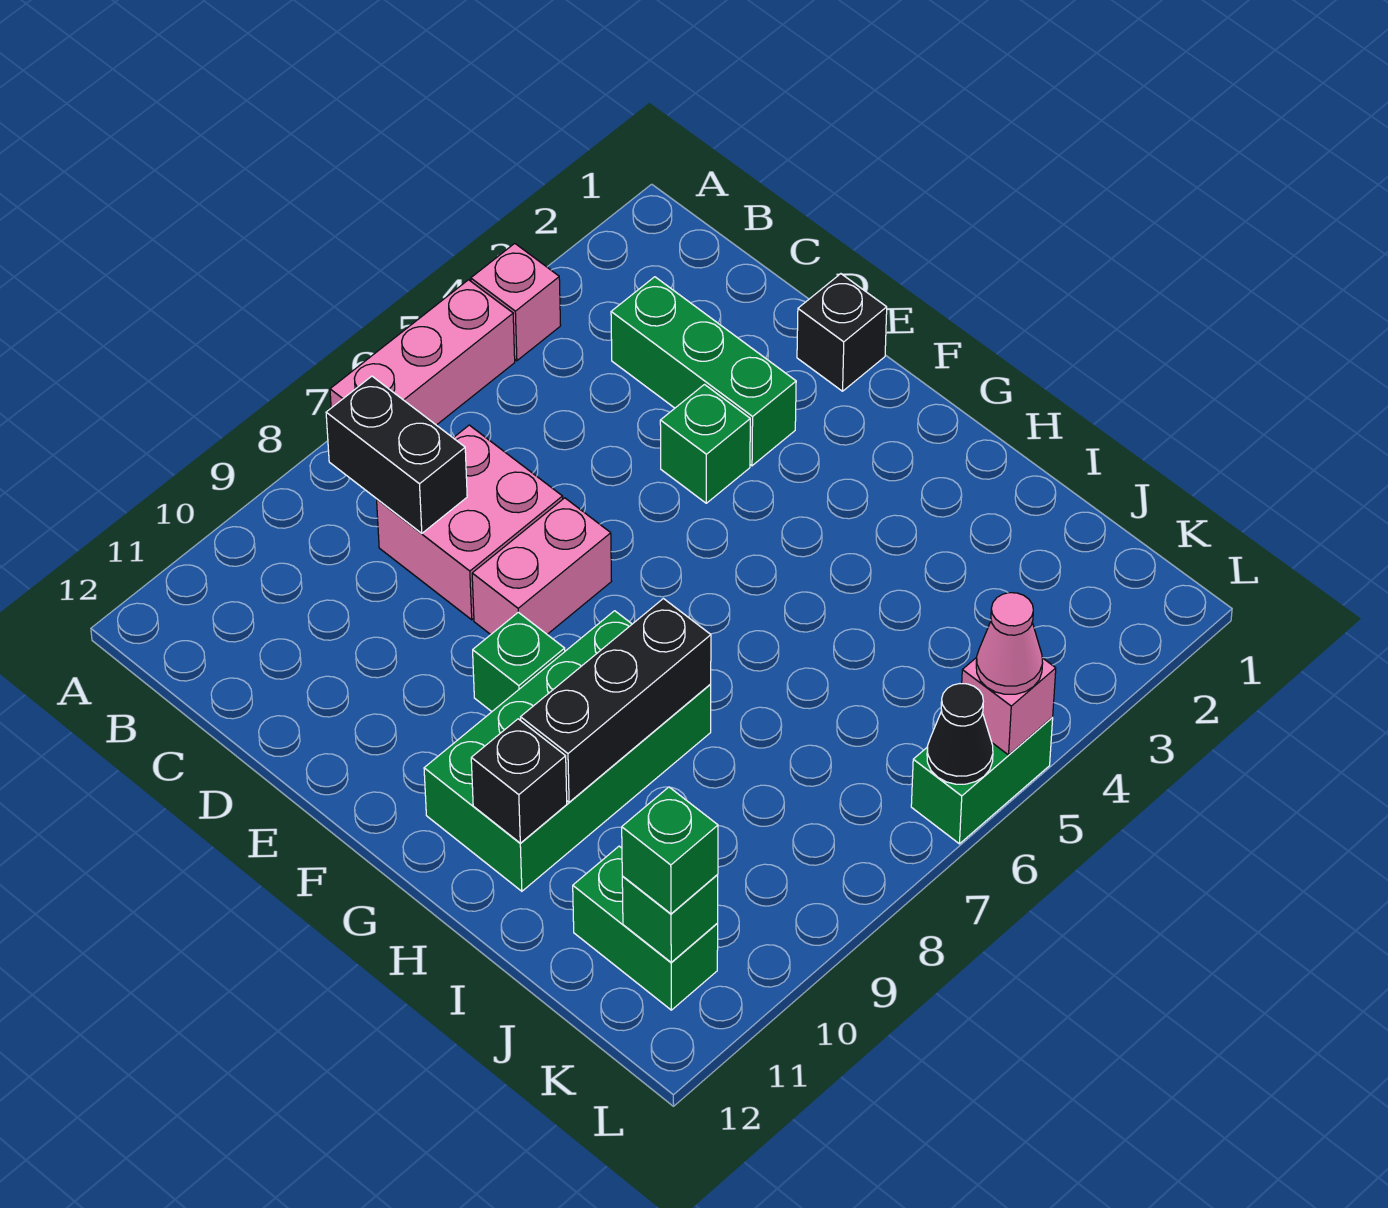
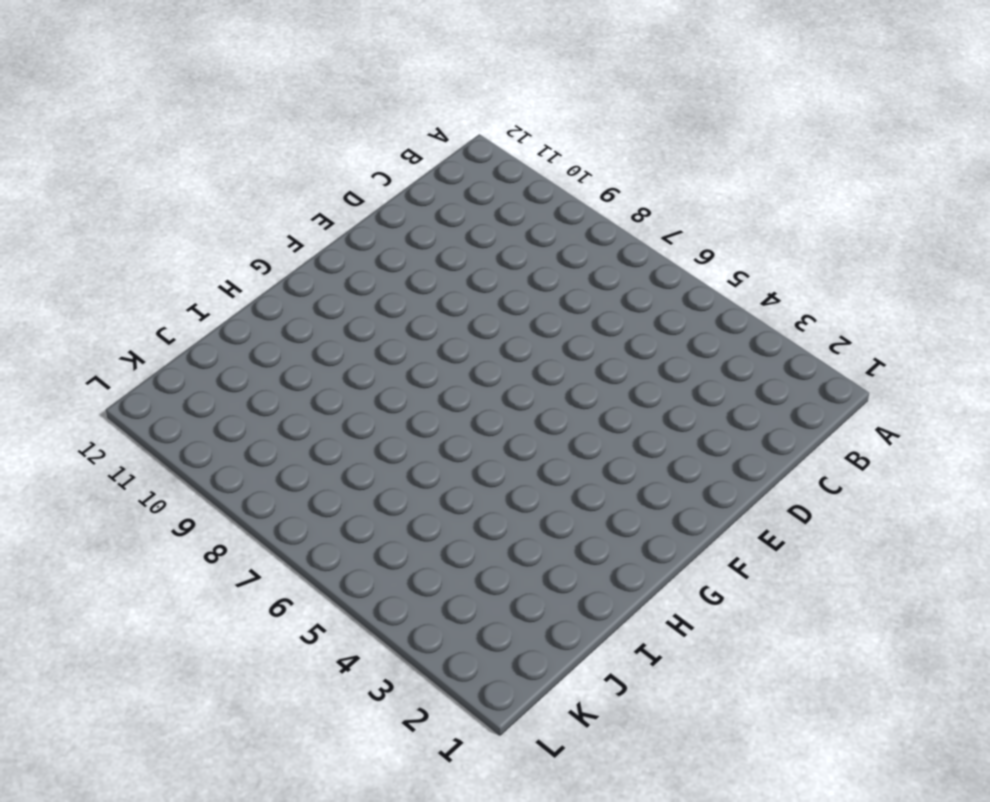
none -> pink brick A4 level 1
none -> pink brick A5:A7 level 1
none -> green brick C3:E3 level 1

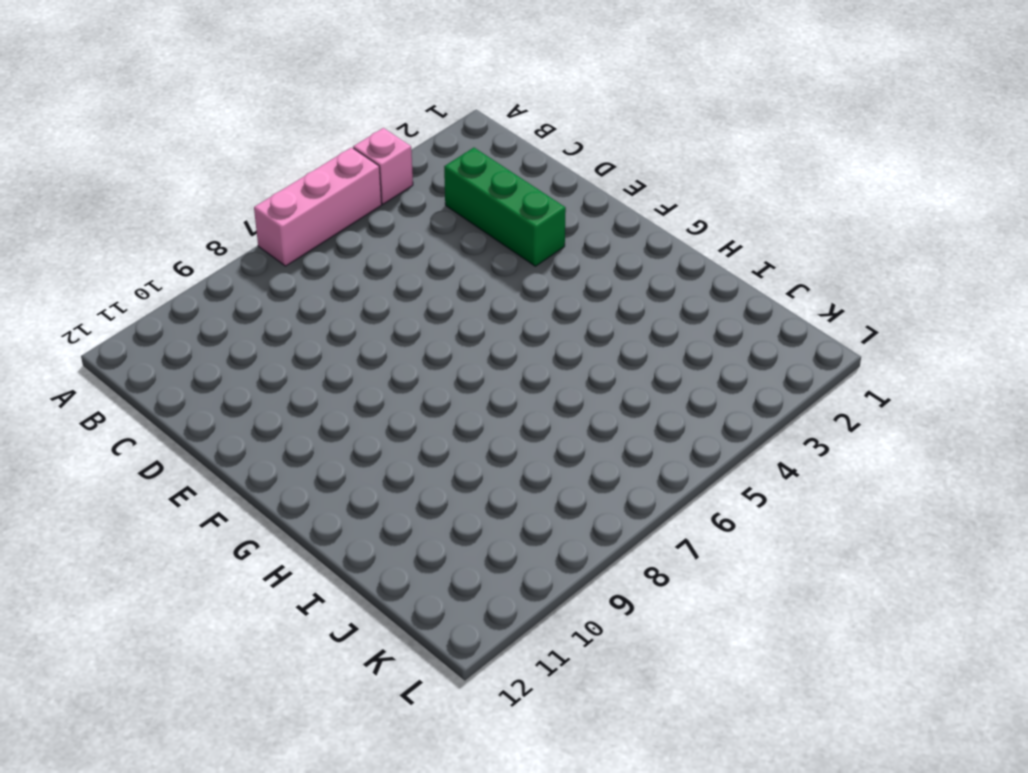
none -> pink brick C7:D8 level 1
none -> black brick E1 level 1
none -> green brick E4 level 1

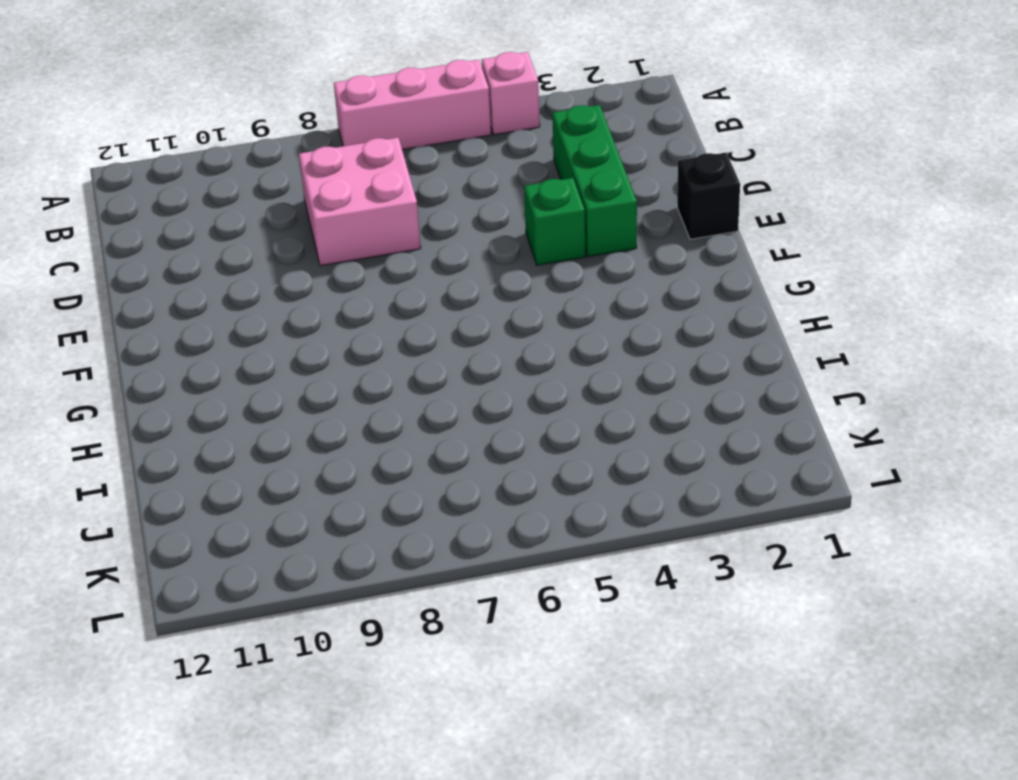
none -> pink brick E7:E8 level 1
none -> green brick F9 level 1
none -> green brick G8:H11 level 1

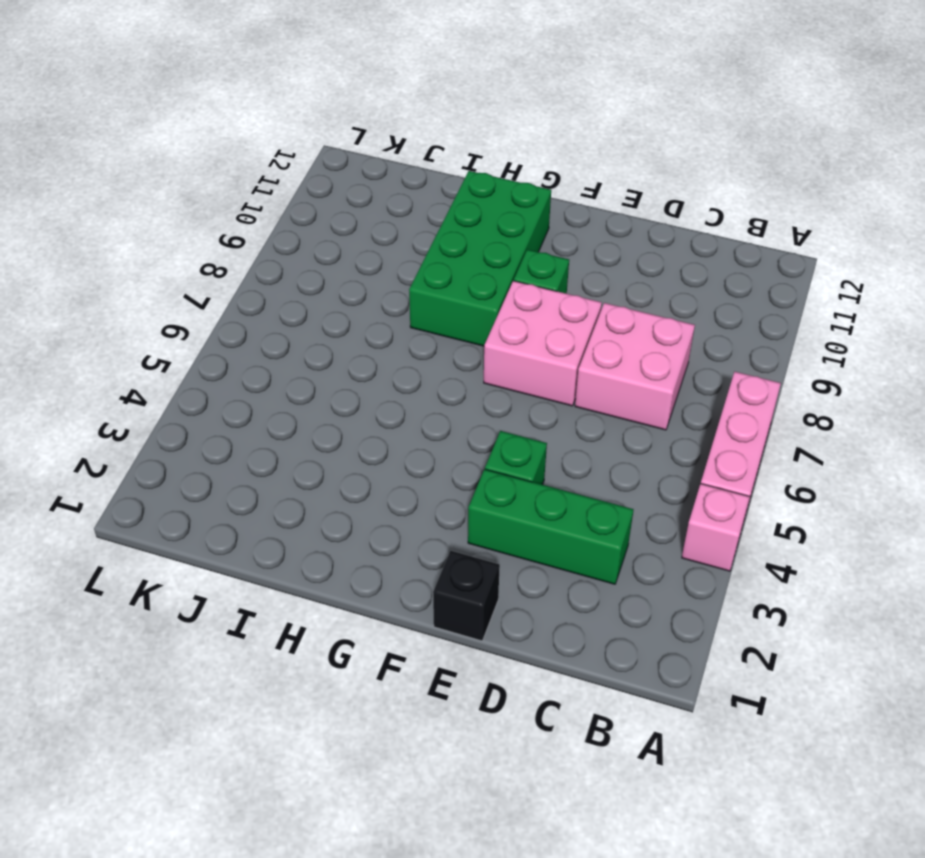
pink brick E7:F8 level 1 -> pink brick E7:E8 level 1
none -> green brick J11:K11 level 1
none -> green brick L5:L6 level 1
none -> black brick B8:C8 level 2

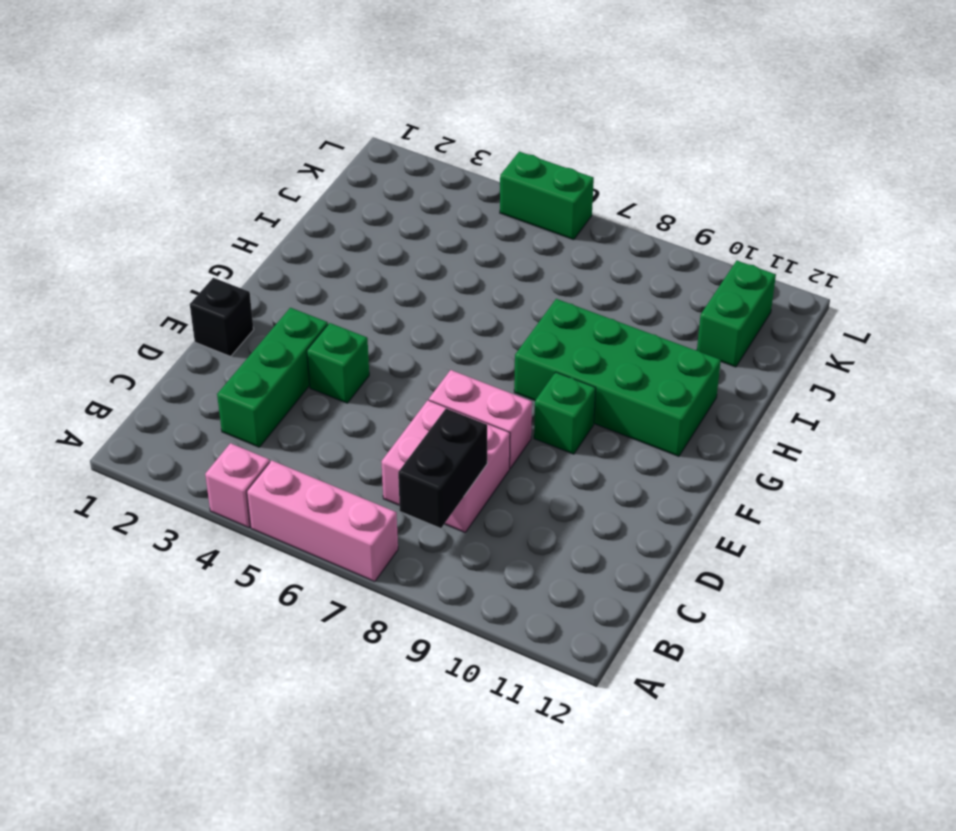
none -> black brick H8:H10 level 2
none -> black brick H11 level 2
none -> green brick K11 level 2

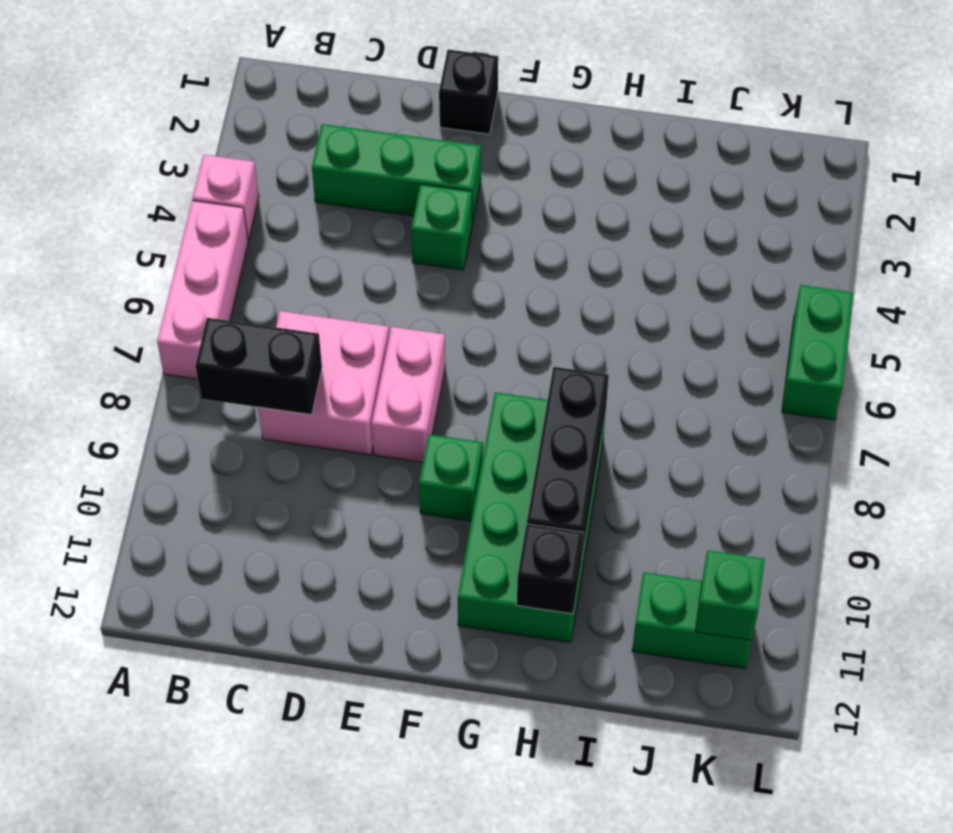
none -> pink brick L5 level 2
none -> black cone L6 level 2
none -> green brick K11 level 3

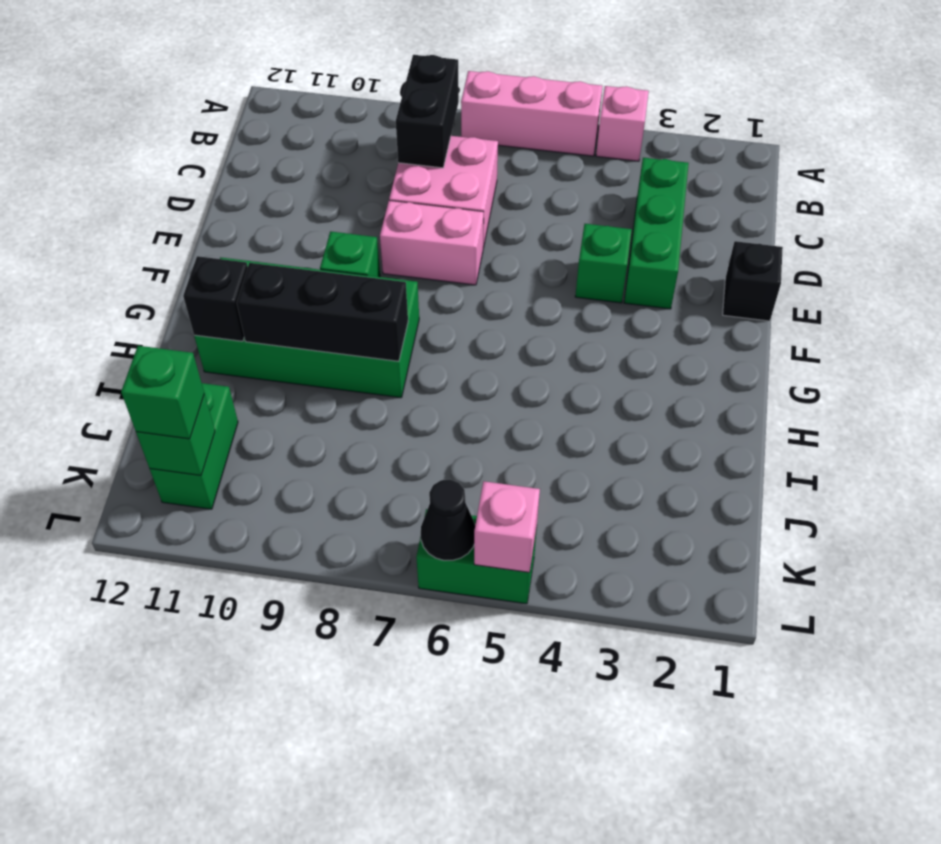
none -> pink cone L5 level 3

